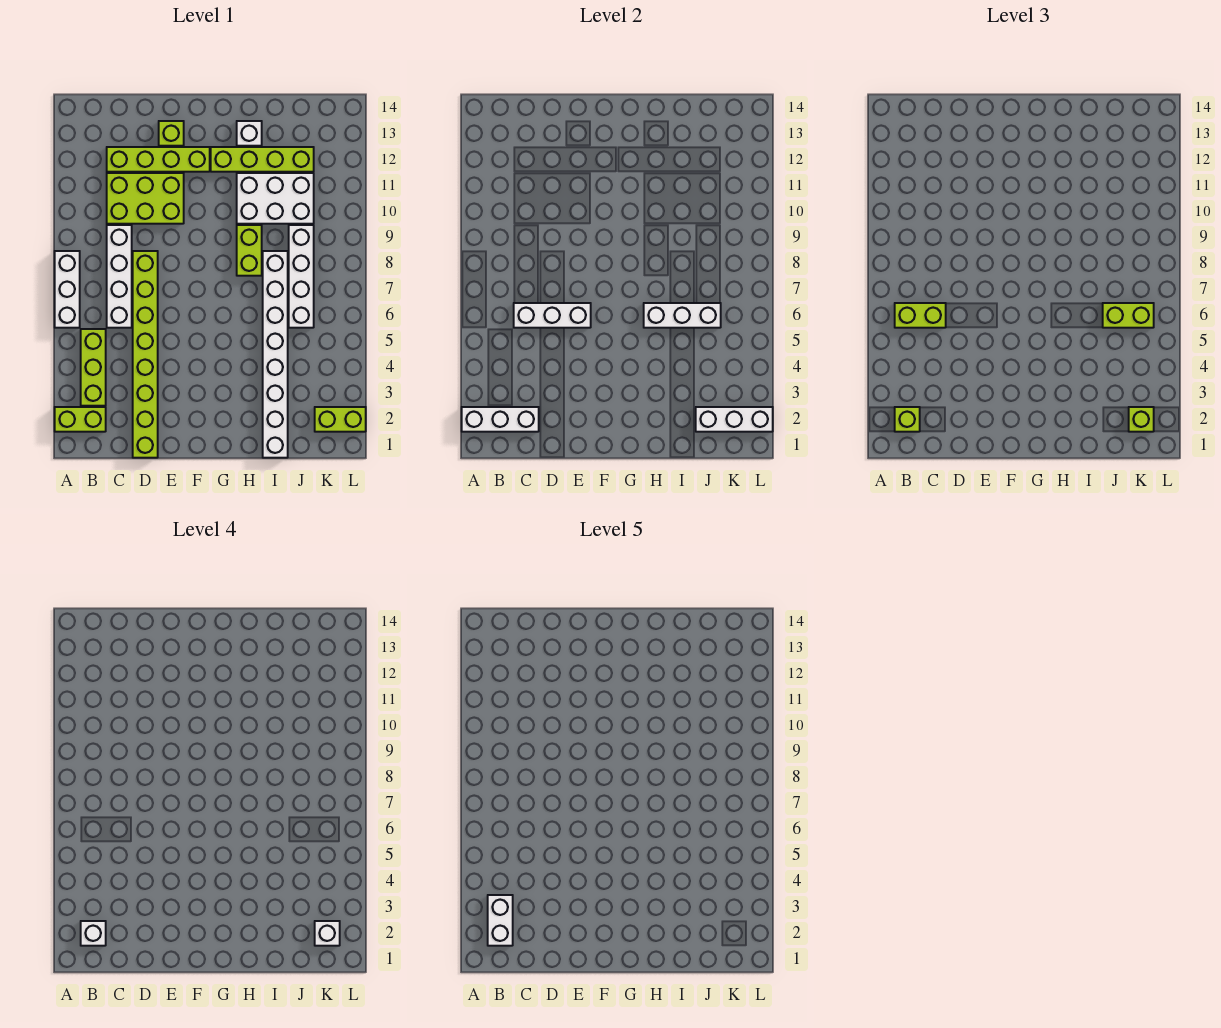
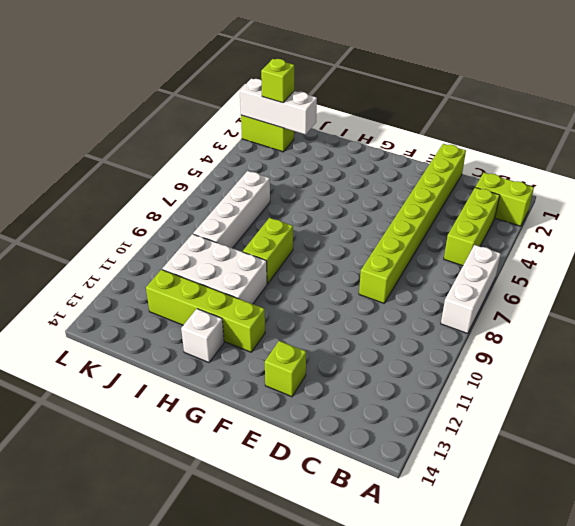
none -> white brick C6:C9 level 1
none -> lime brick C10:E11 level 1
none -> lime brick C12:F12 level 1

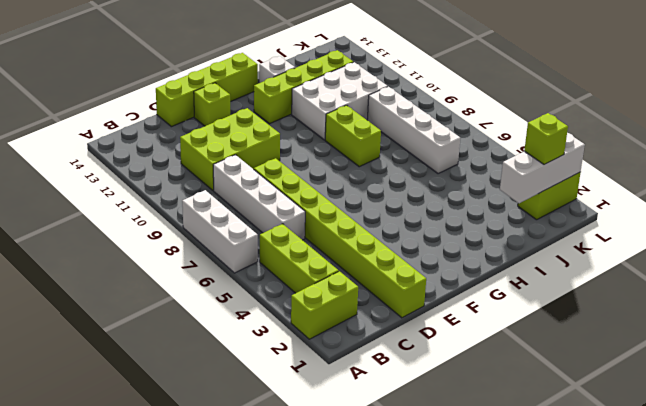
lime brick D14:G14 level 1 -> lime brick C12:F12 level 1
none -> white brick I1:I8 level 1
none -> white brick A2:C2 level 2
none -> white brick C6:E6 level 2

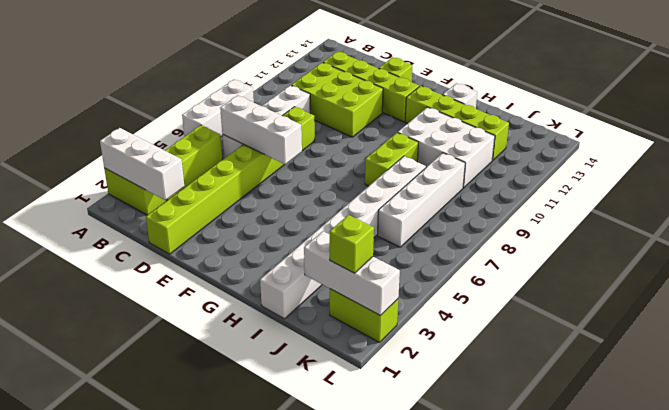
none -> white brick H6:J6 level 2
none -> lime brick B2 level 3
none -> lime brick B6:C6 level 3

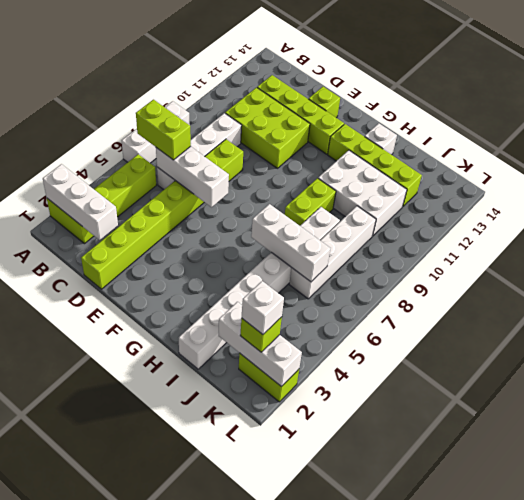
none -> lime brick B2 level 3
none -> lime brick J6:K6 level 3
none -> white brick B2 level 4

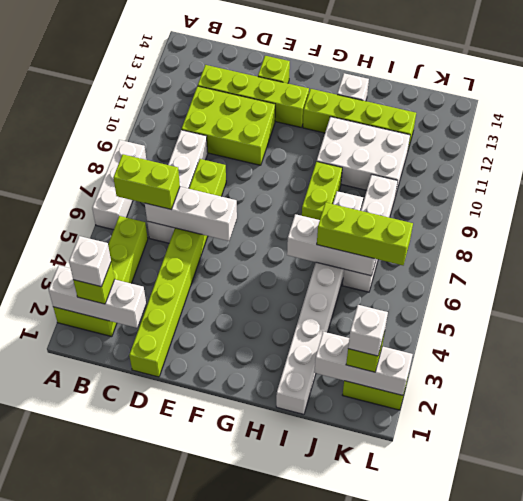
lime brick I6:K6 level 3 -> lime brick J6:K6 level 3
none -> white brick B2:B3 level 5

